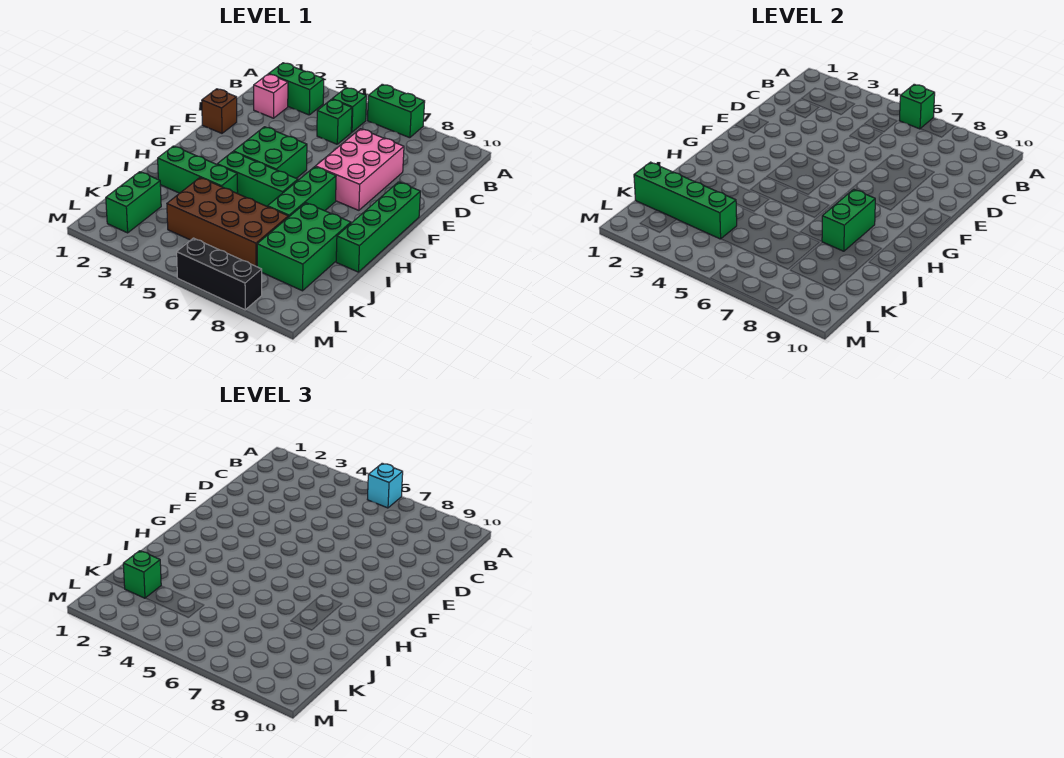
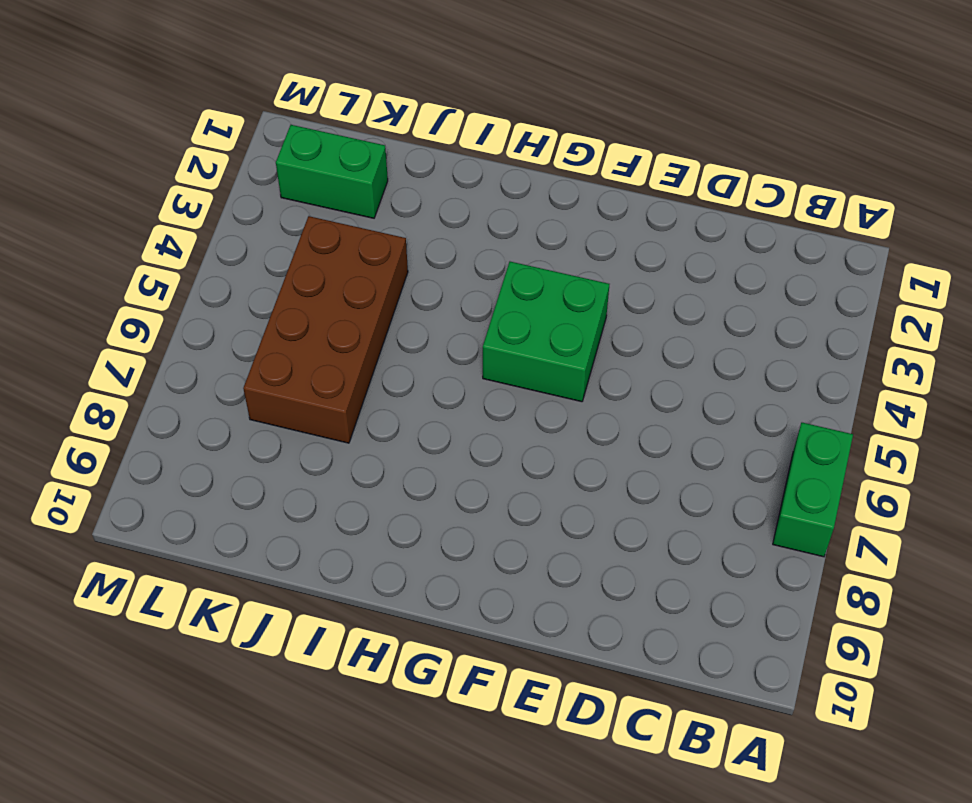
none -> green brick B2:B3 level 1
none -> green brick B5 level 1
none -> pink brick C2 level 1

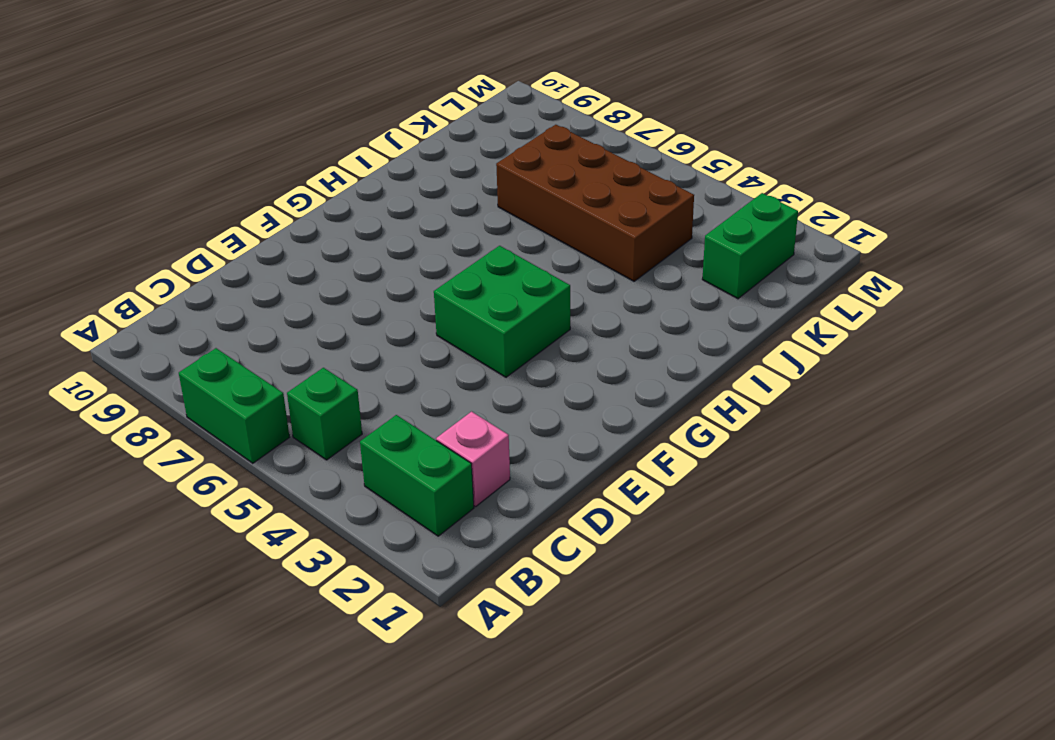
none -> green brick C5 level 1
none -> pink brick D7:F8 level 1
none -> brown brick E1 level 1

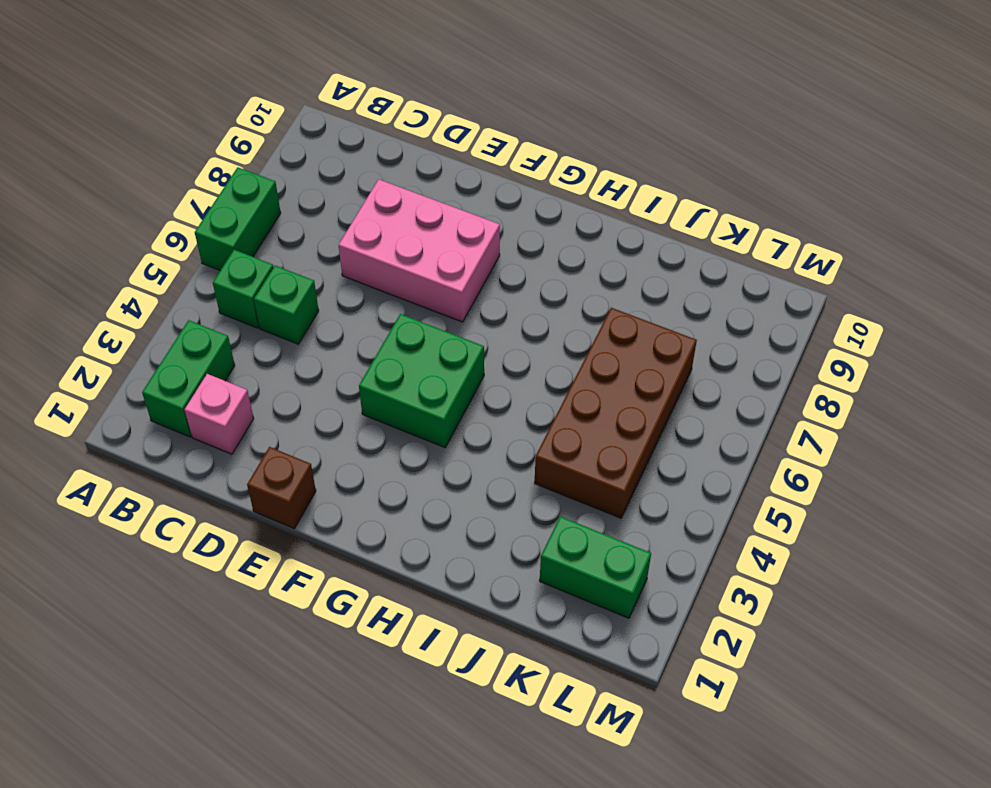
none -> green brick F10:I10 level 1
none -> green brick G7:I7 level 1
none -> green brick H4:H6 level 1

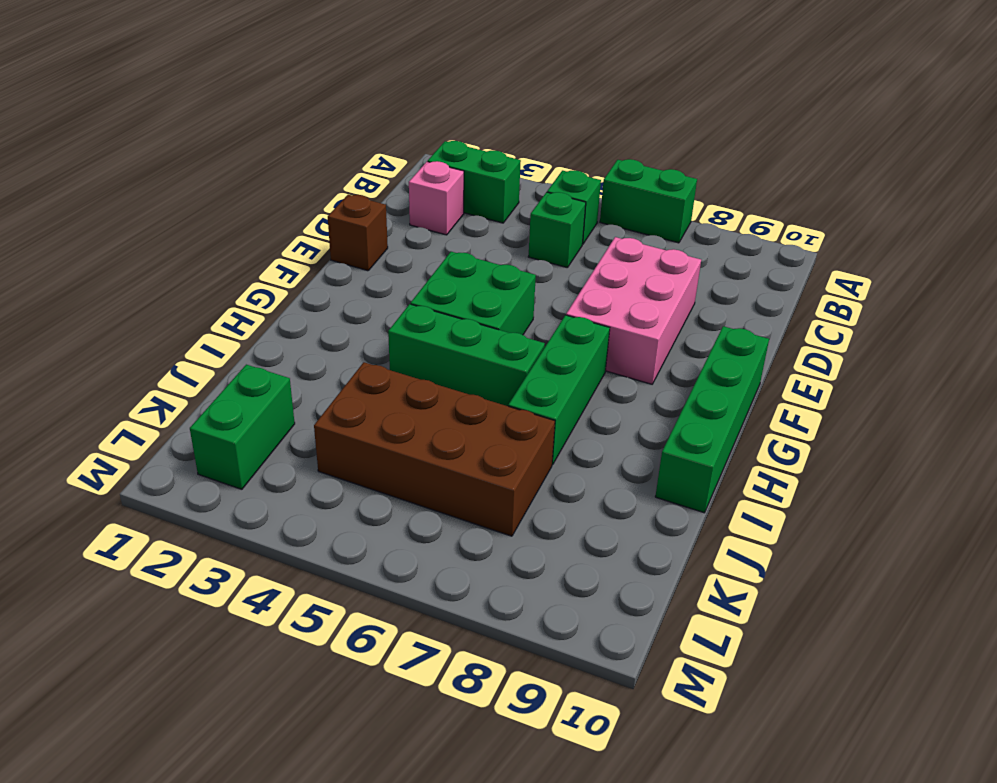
none -> green brick I2:I4 level 1
none -> green brick I8:K9 level 1
none -> black brick M6:M8 level 1

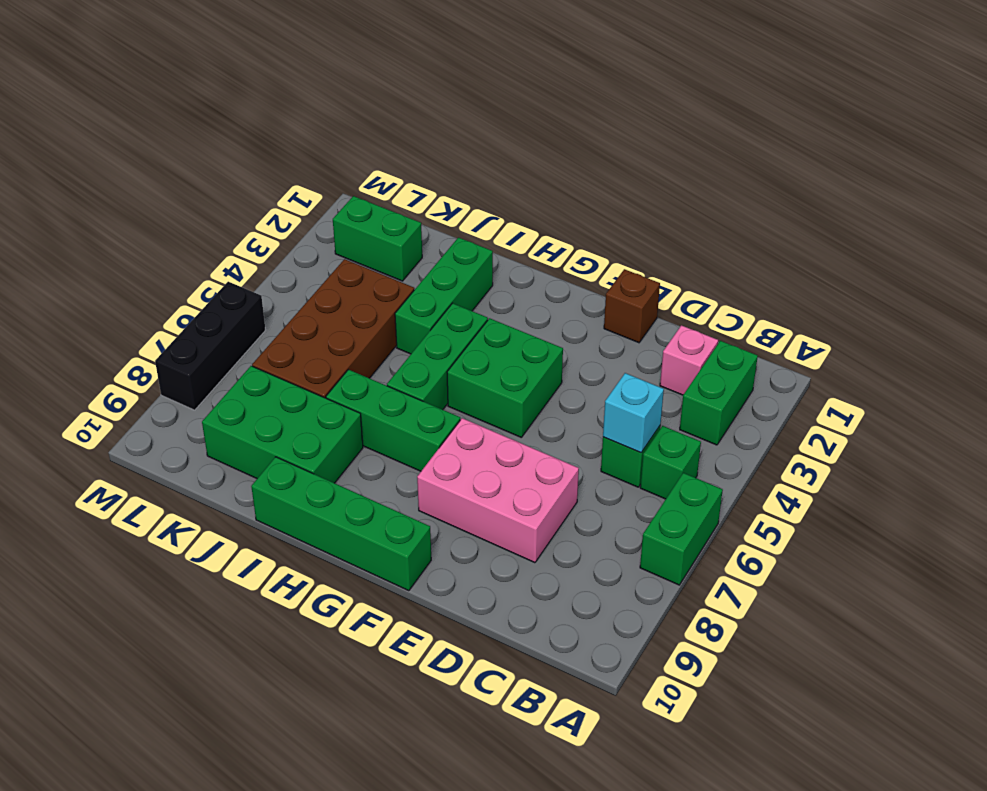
cyan brick C5 level 2 -> cyan brick A6 level 3
none -> green brick A6 level 2
none -> green brick H8:I8 level 2
none -> green brick K1:K4 level 2

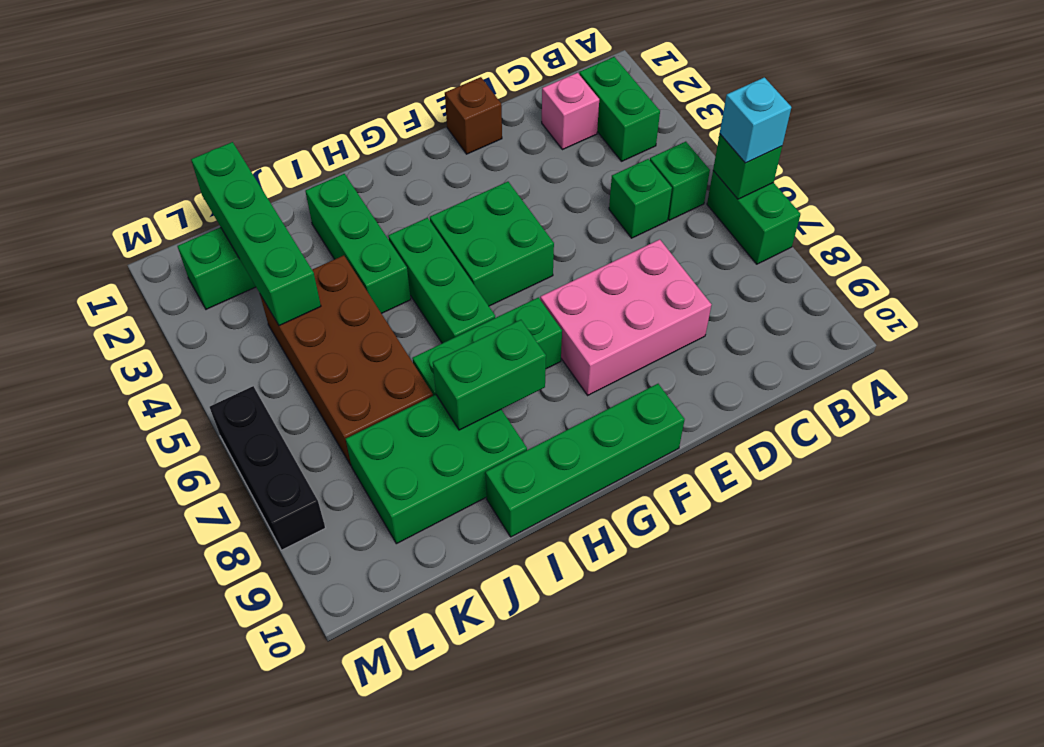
none -> green brick K2 level 3

